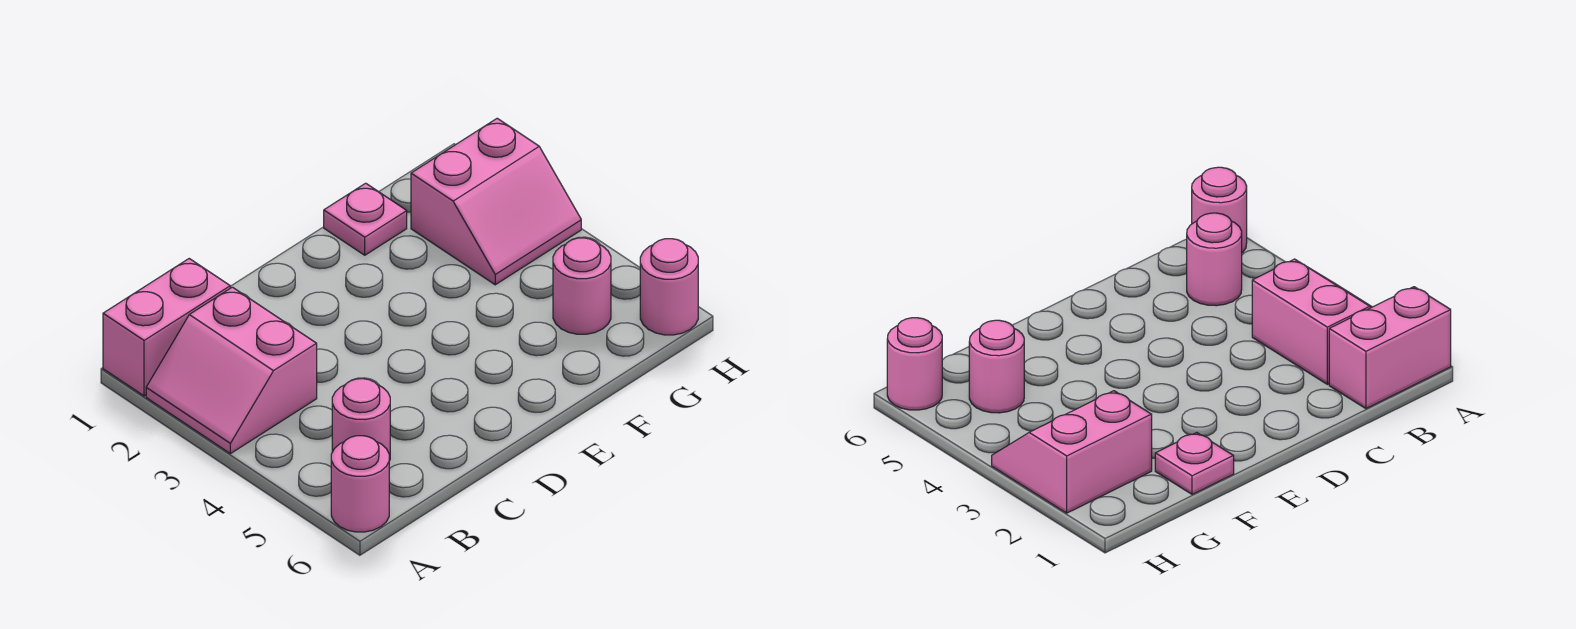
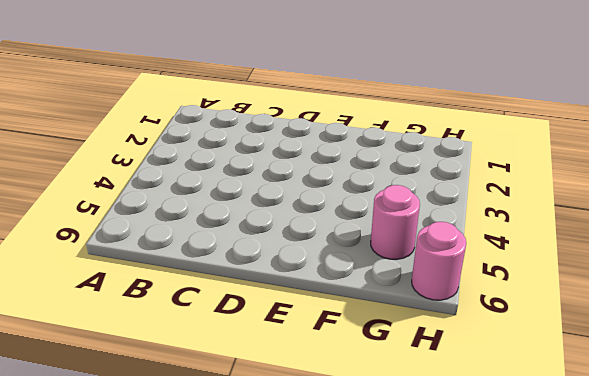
none -> pink brick A1:B1 level 1
none -> pink slope A2:B3 level 1 top B

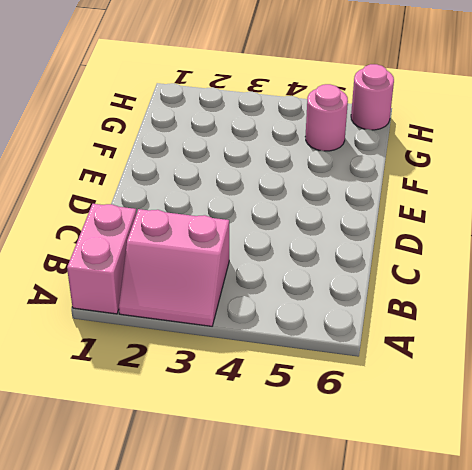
none -> pink round brick A6 level 1
none -> pink round brick B5 level 1

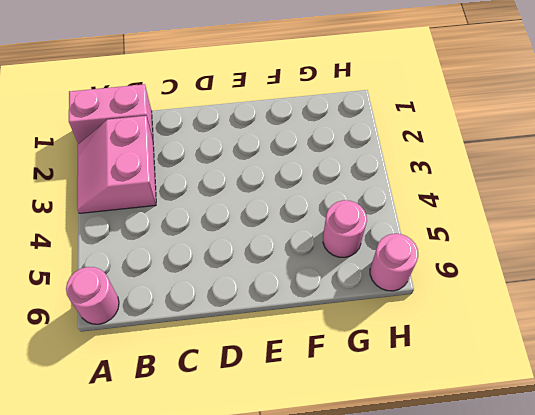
none -> pink round brick B5 level 1
none -> pink plate F1 level 1

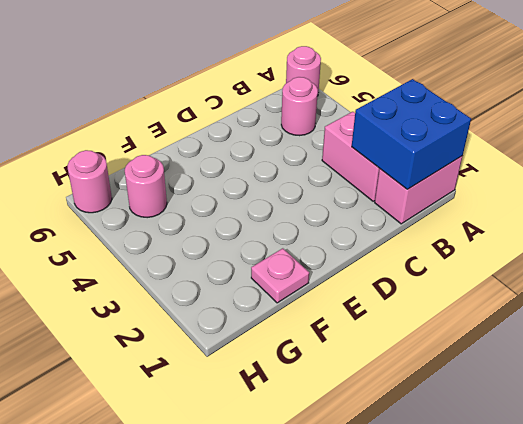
blue brick A1:B2 level 2 -> none
none -> pink slope G2:H3 level 1 top 2

